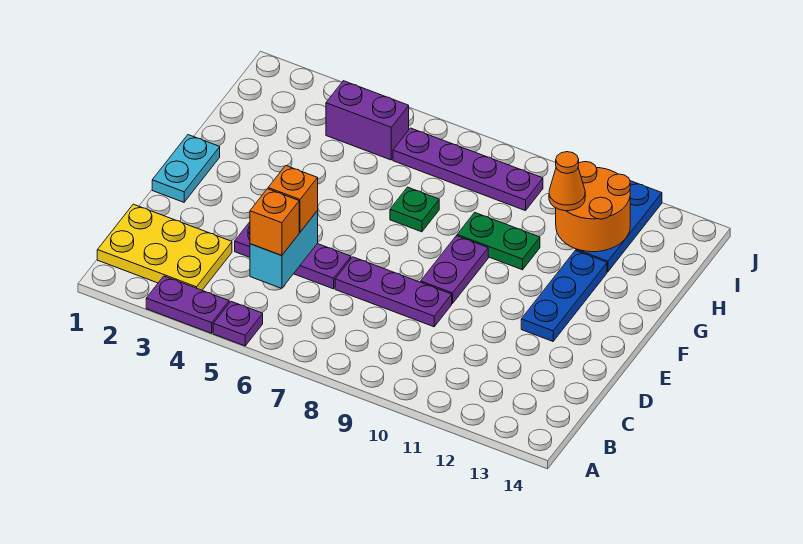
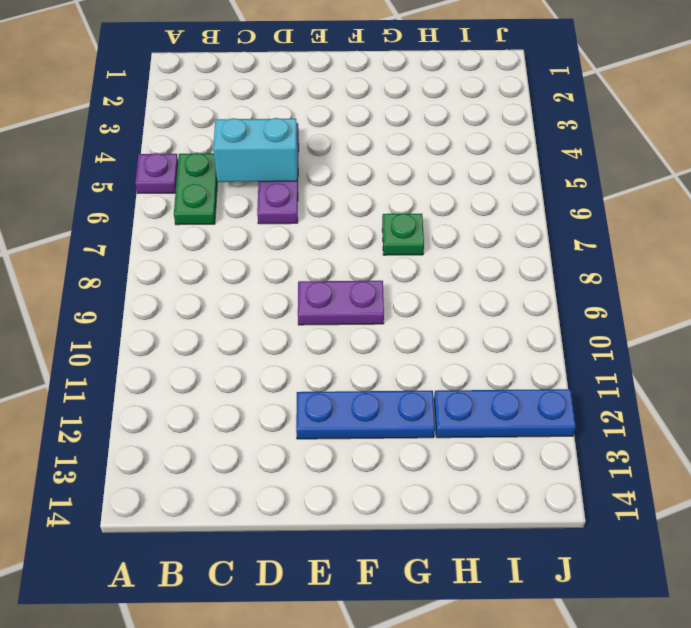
green plate B5:B6 level 1 -> green plate G9:G10 level 1
none -> purple plate A3:A4 level 1
none -> yellow plate B1:C3 level 1
none -> purple plate D7:D9 level 1

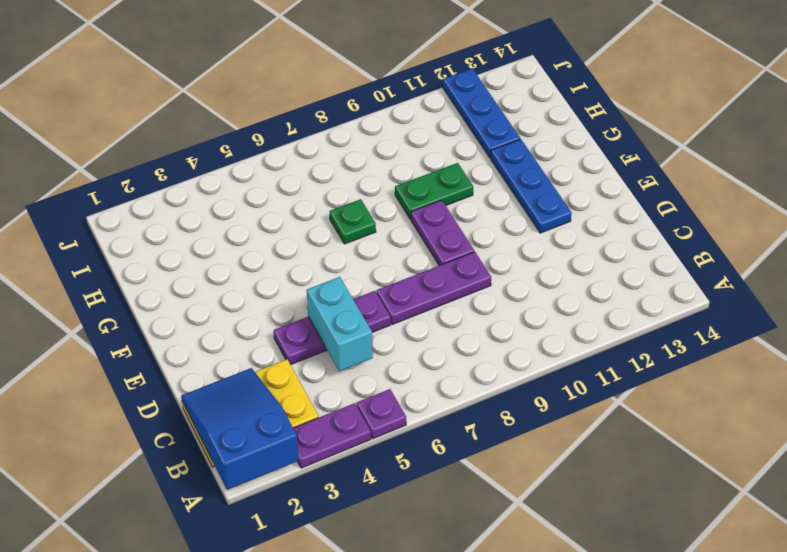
blue slope A1:C2 level 2 top A -> none
none -> cyan plate E1:F1 level 1
none -> purple brick I4:I5 level 1
none -> purple plate I6:I9 level 1

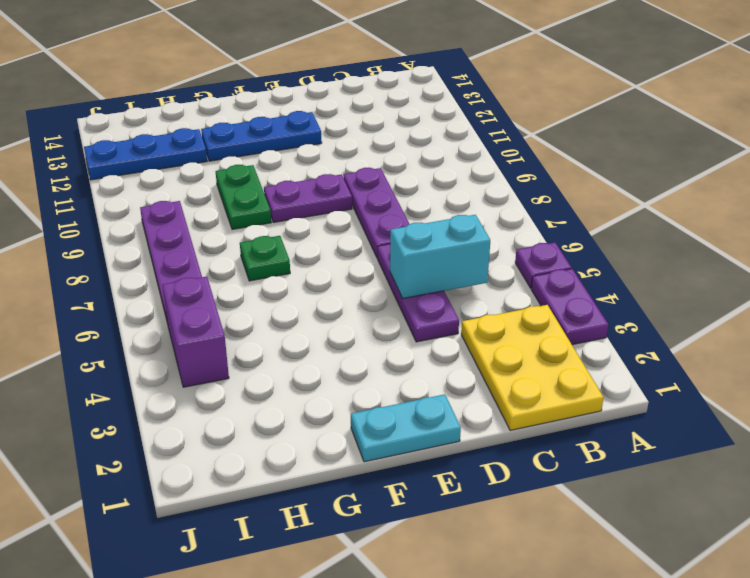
none -> orange round brick H11:I12 level 2
none -> orange brick C5 level 3
none -> orange brick D5 level 3

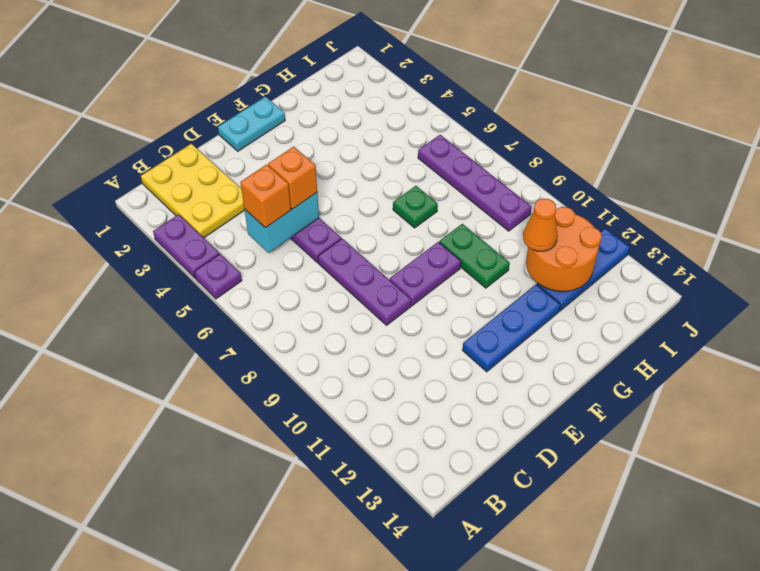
none -> purple brick I4:I5 level 1

